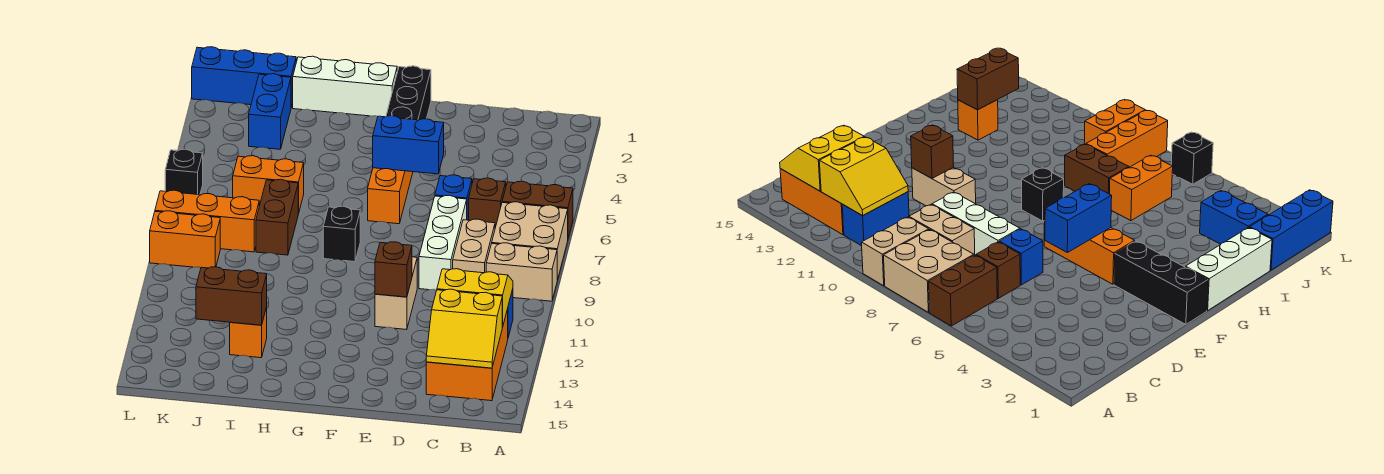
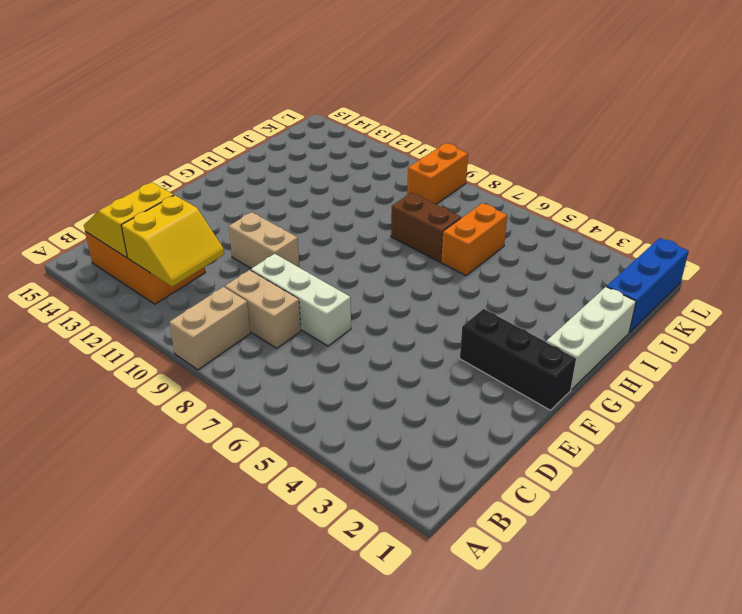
none -> brown brick A6:B6 level 1
none -> tan brick A7:B8 level 1
none -> blue brick B11:C11 level 1

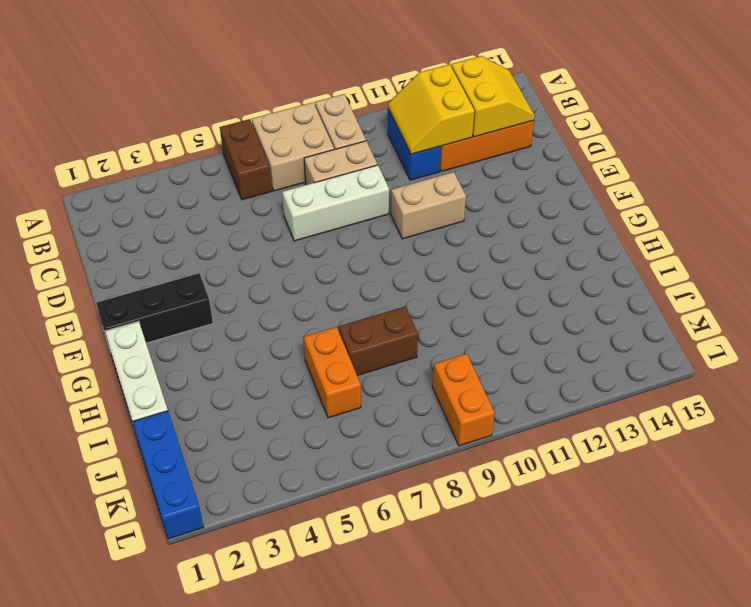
none -> brown brick C6 level 1
none -> blue brick D6 level 1
none -> orange brick F4:F6 level 1

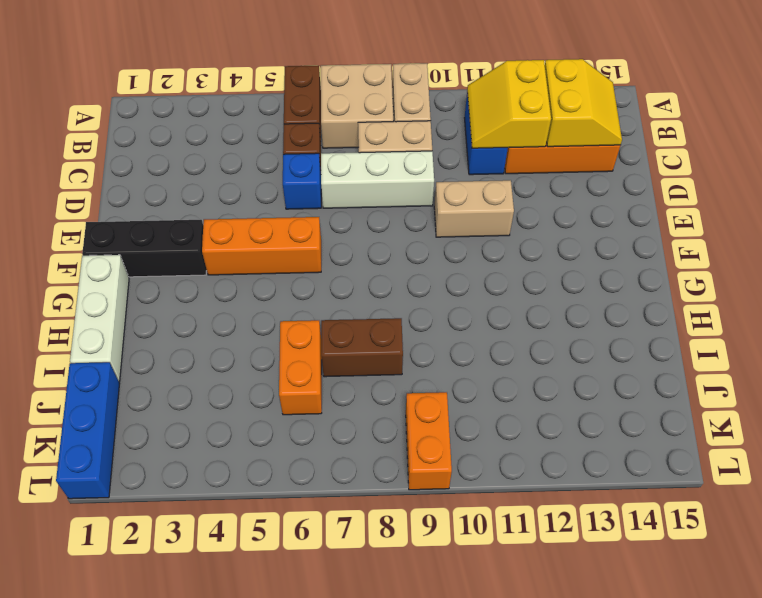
none -> black brick G8 level 1
none -> orange brick I13 level 1
none -> blue brick J2:J3 level 1

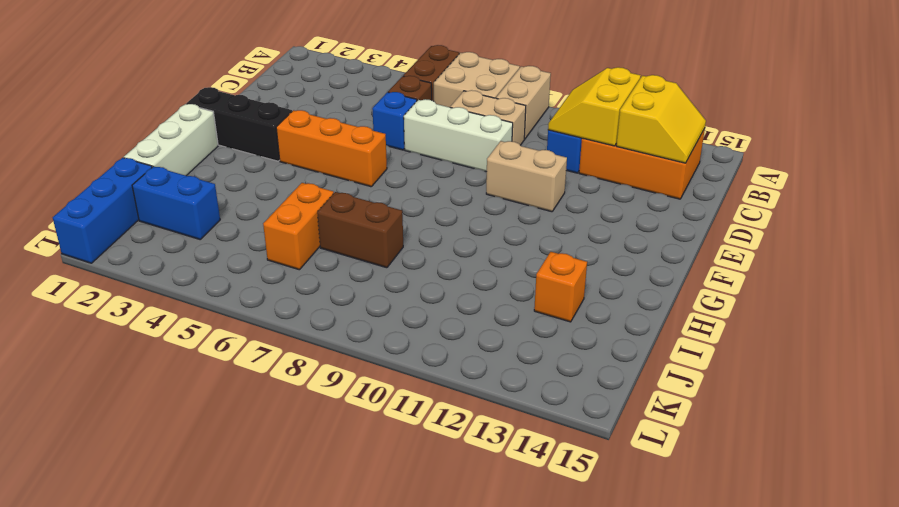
none -> black brick G8 level 1
none -> orange brick J8:L8 level 1
none -> orange brick K9:L9 level 1

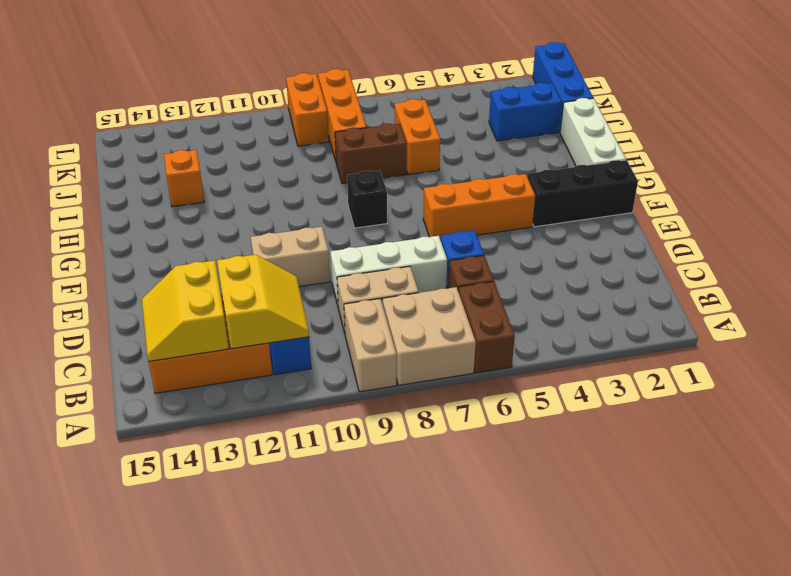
none -> black brick L6 level 1
none -> blue brick E5:F5 level 2
none -> brown brick E11 level 2

